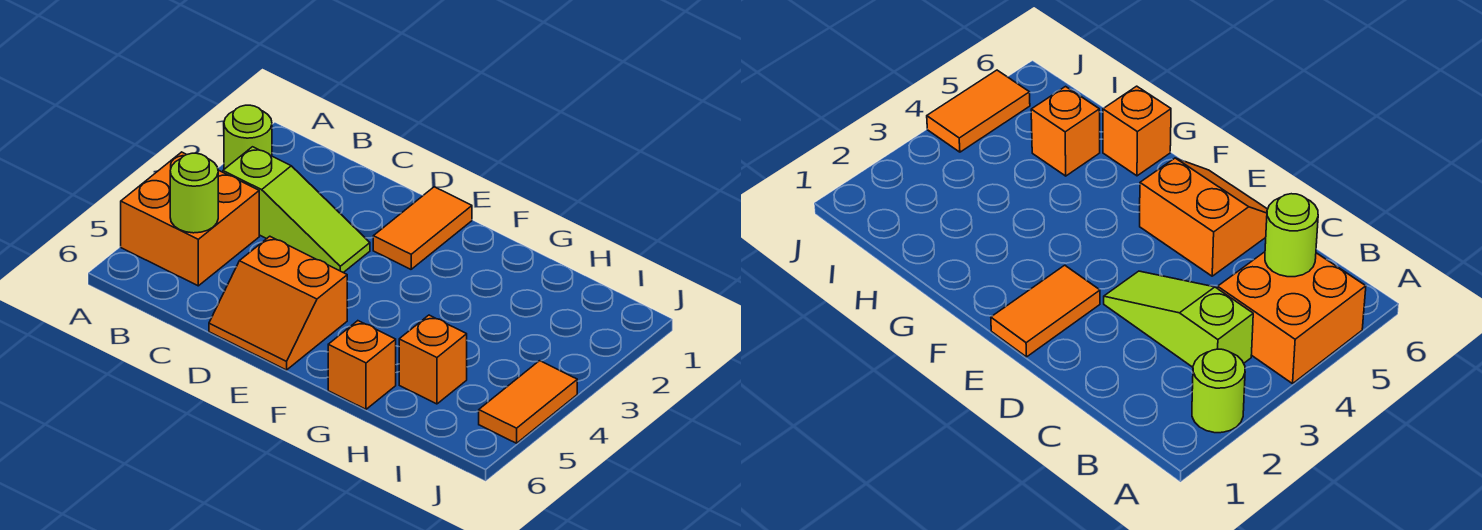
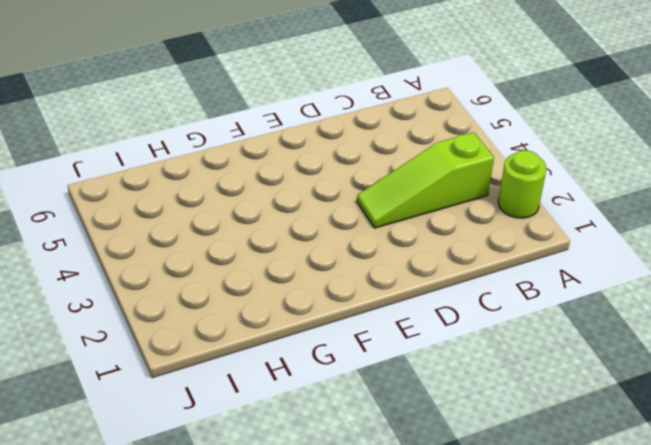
none -> orange brick A4:B5 level 1
none -> orange slope D5:E6 level 1 top 5

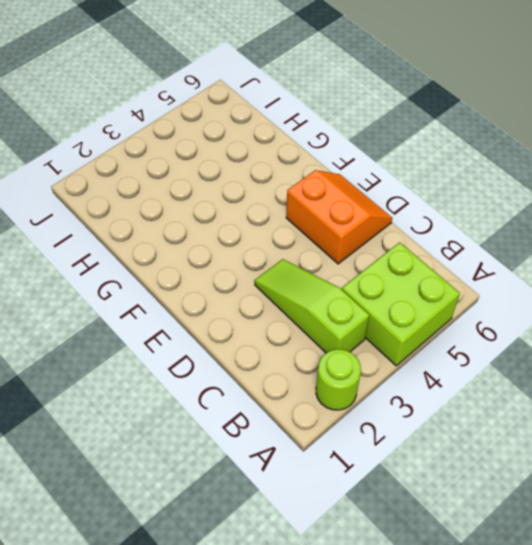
lime brick A4:B5 level 1 -> orange brick A4:B5 level 1
none -> orange tile E1:E2 level 1
none -> orange brick G6 level 1

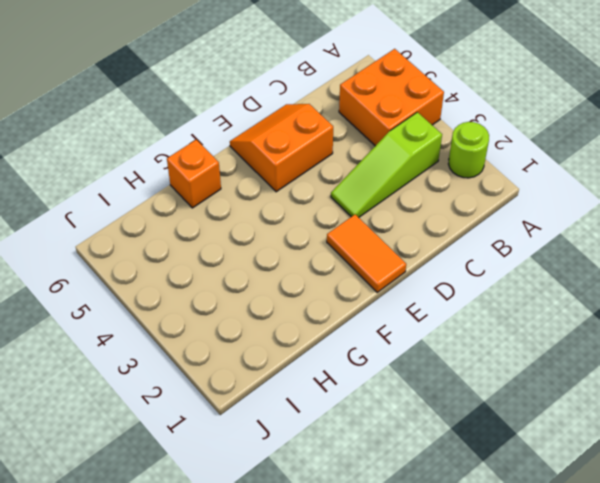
none -> orange brick H5 level 1
none -> orange tile J4:J5 level 1

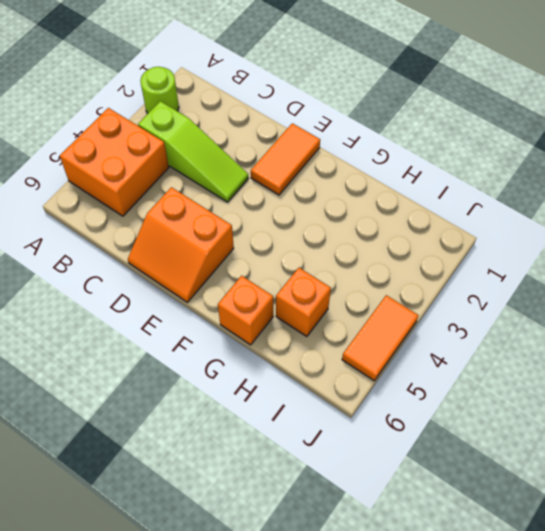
none -> lime round brick B5 level 2

